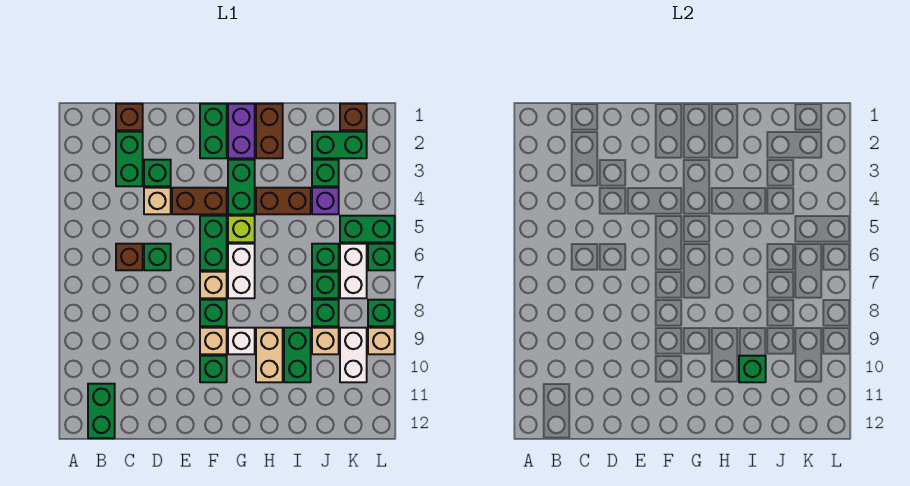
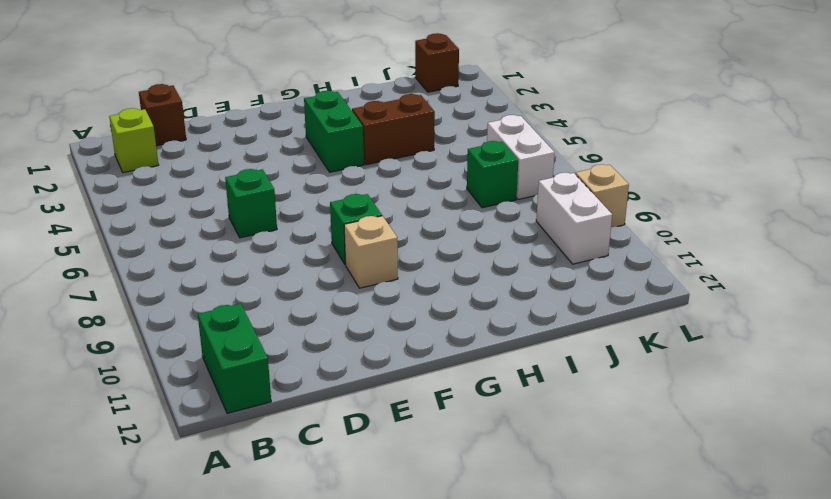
lime brick B2 level 1 -> lime brick G5 level 1
none -> green brick C2:C3 level 1
none -> brown brick C6 level 1
none -> green brick D3 level 1
none -> tan brick D4 level 1

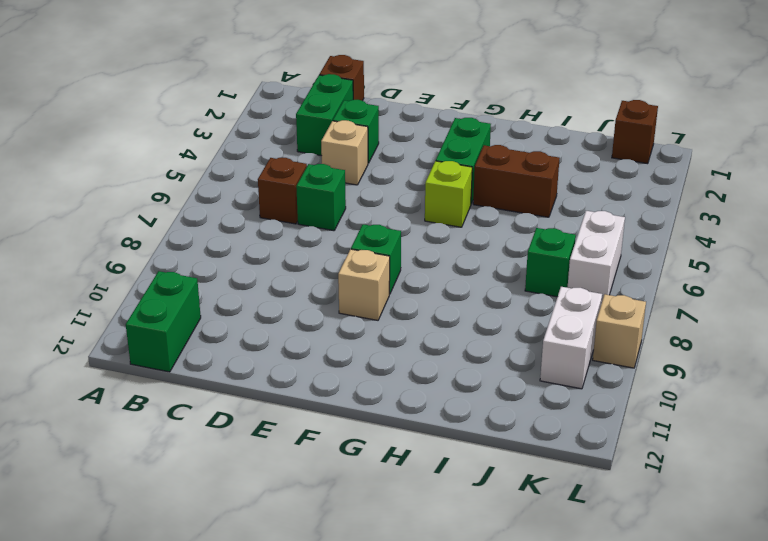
none -> brown brick E4:F4 level 1
none -> green brick F1:F2 level 1
none -> green brick F5:F6 level 1
none -> tan brick F7 level 1

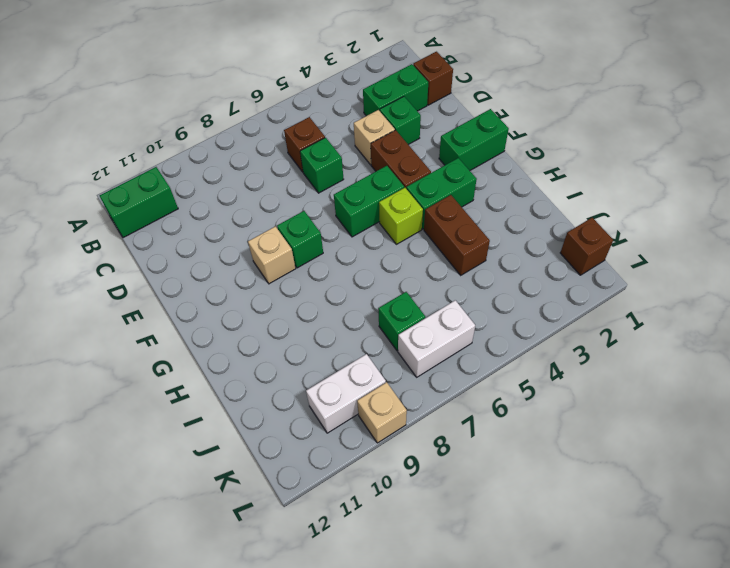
none -> tan brick F7 level 1
none -> green brick F10 level 1
none -> purple brick G1:G2 level 1
none -> white brick G6:G7 level 1

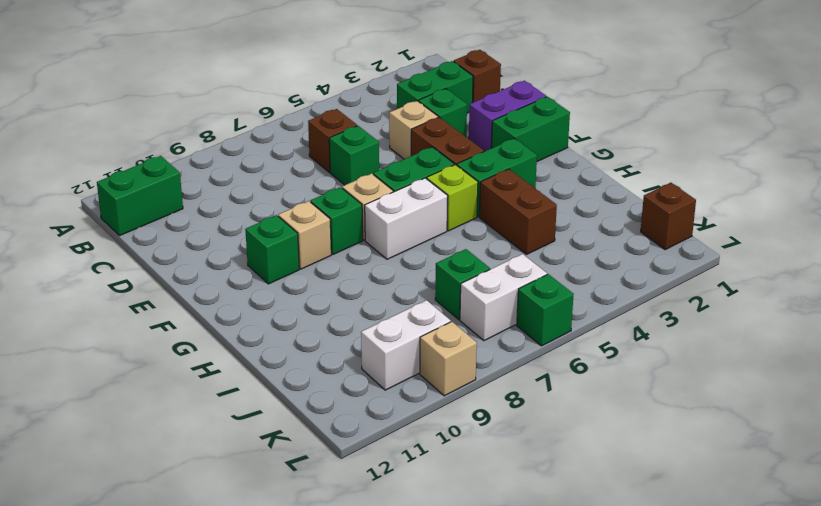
purple brick E1:E2 level 1 -> purple brick G1:G2 level 1
none -> white brick G9 level 1
none -> brown brick H1:H2 level 1
none -> tan brick H9:H10 level 1
none -> green brick I9:I10 level 1

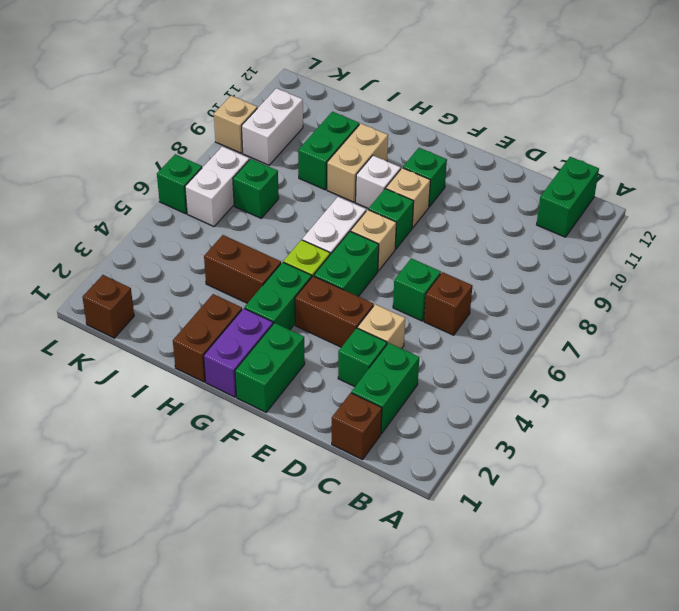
none -> green brick J2:K2 level 1
none -> green brick J3 level 1
none -> purple brick J4 level 1
none -> green brick J6 level 1

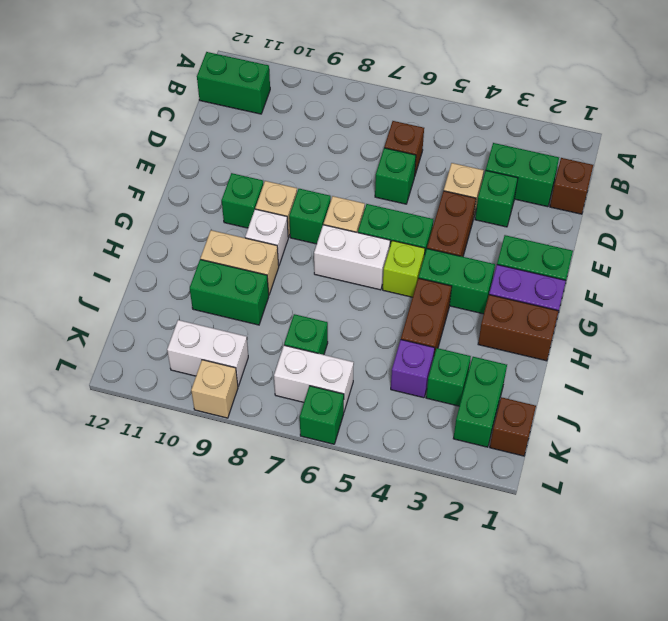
none -> green brick J6 level 1
none -> green brick J8 level 1
none -> tan brick J9 level 1
none -> green brick K5:L5 level 1

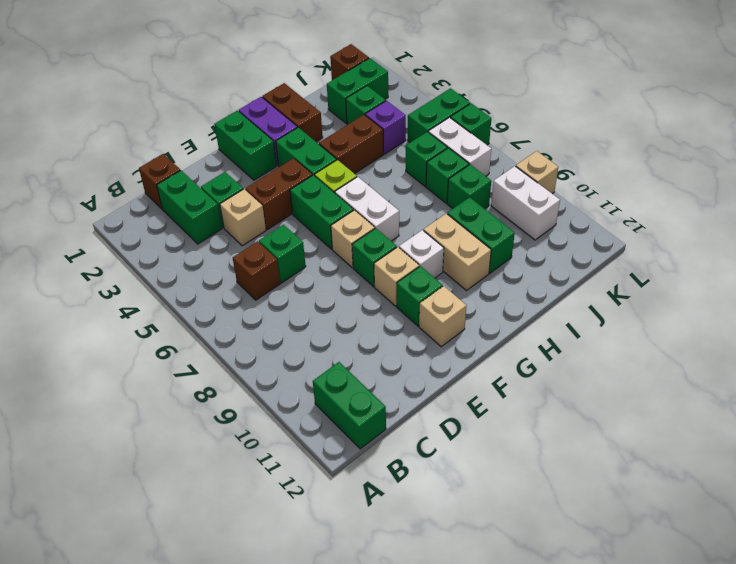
tan brick F11 level 1 -> tan brick J9 level 1
none -> green brick L8 level 1
none -> green brick I10 level 2

